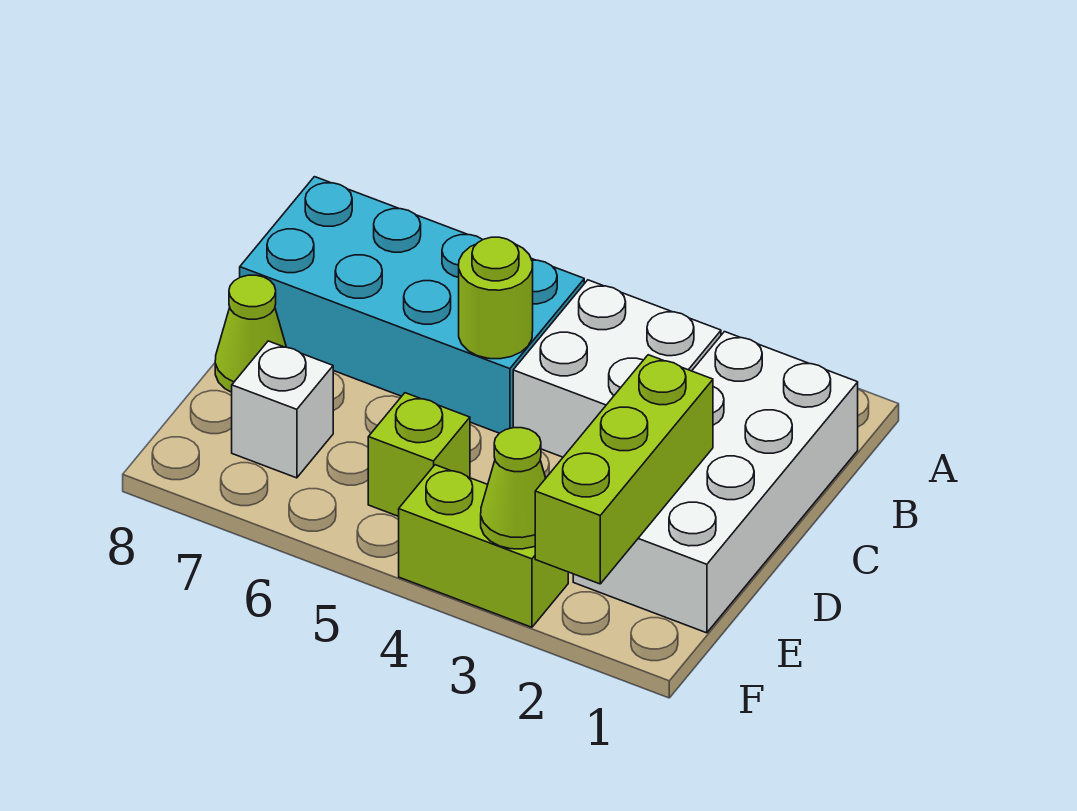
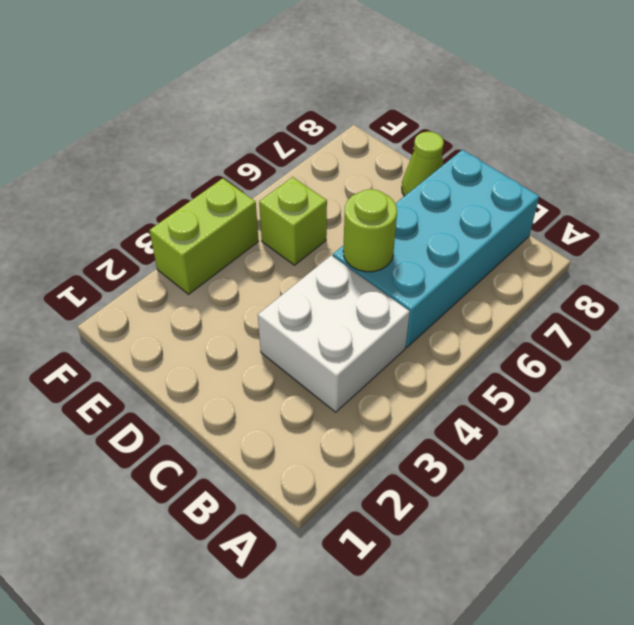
none -> white brick B1:E2 level 1
none -> white brick E7 level 1

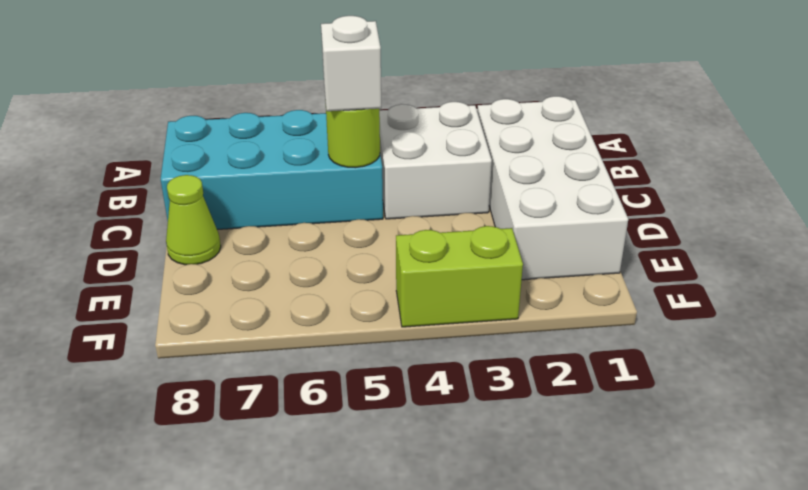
white brick C5 level 3 -> white brick E7 level 1
none -> lime brick E5 level 1
none -> lime brick D2:F2 level 2

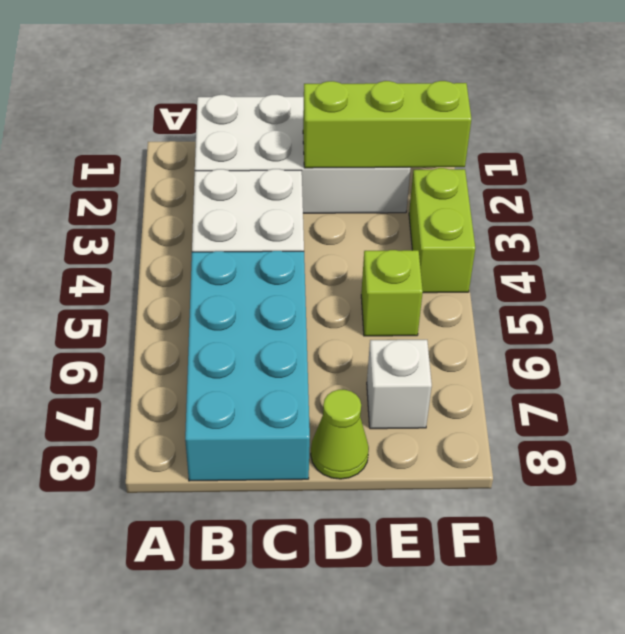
none -> lime round brick C5 level 2
none -> lime cone F3 level 2

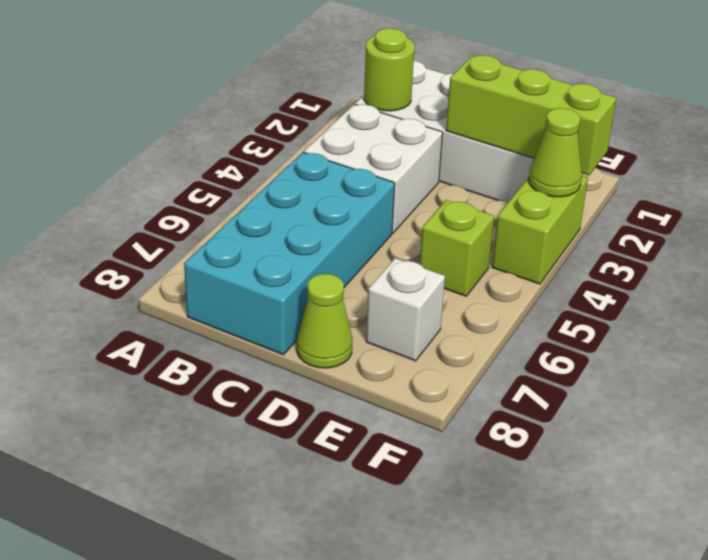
lime round brick B2 level 2 -> lime round brick C5 level 2

